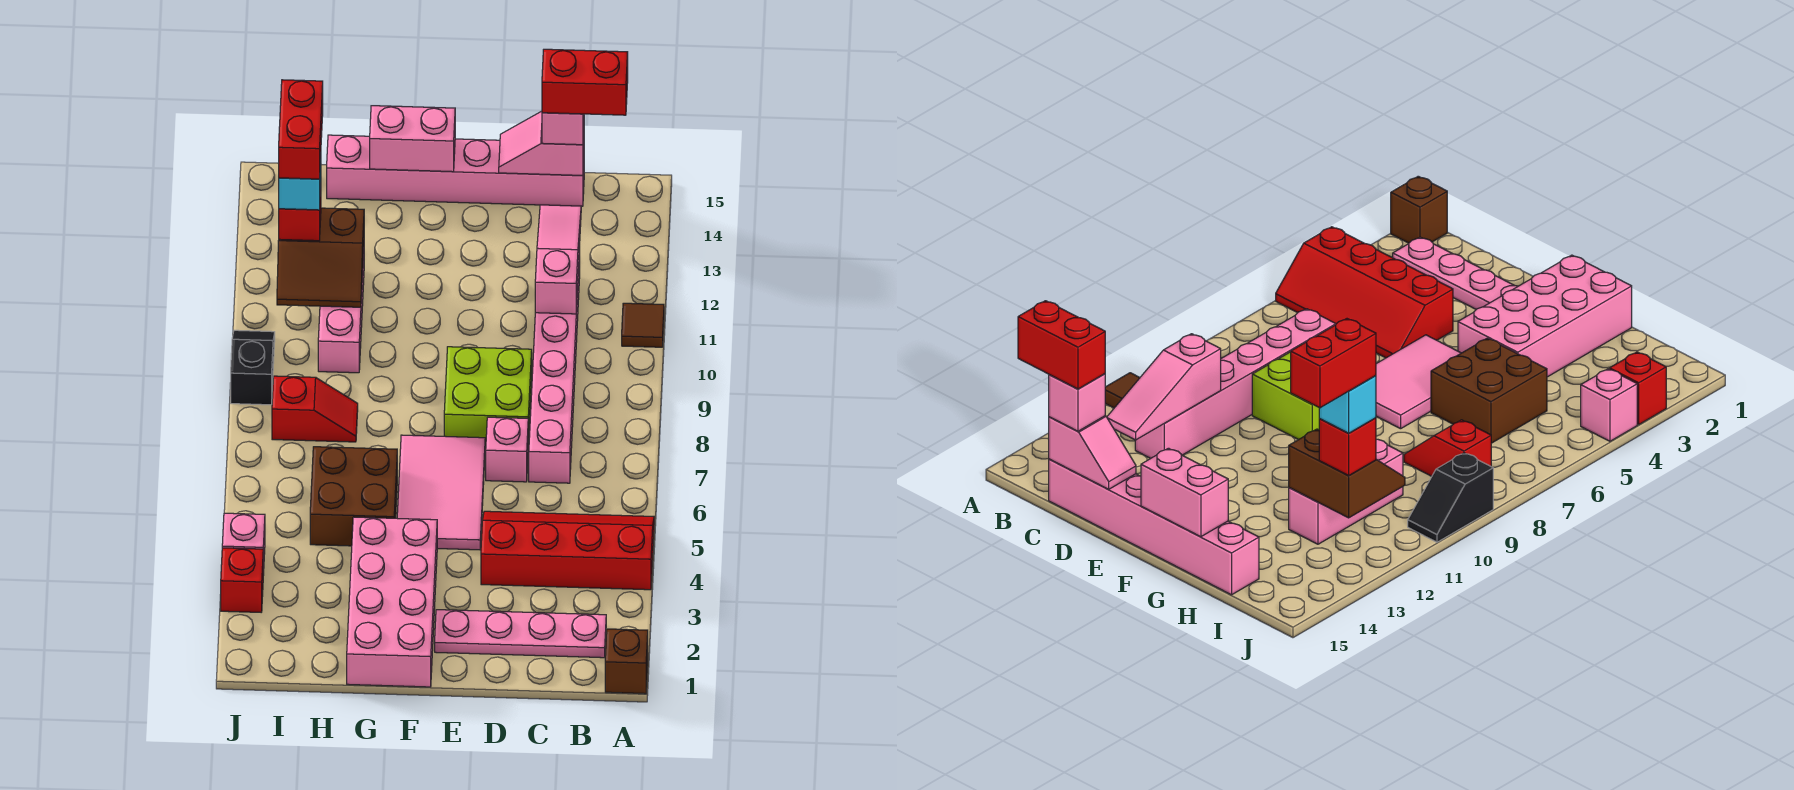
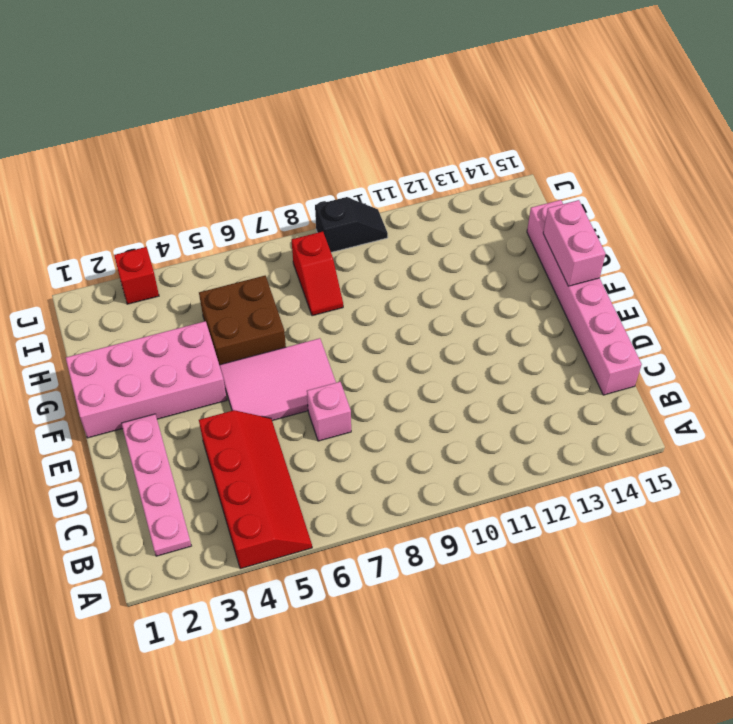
none -> brown brick A1 level 1
none -> brown tile A11 level 1
none -> pink brick C7:C12 level 1

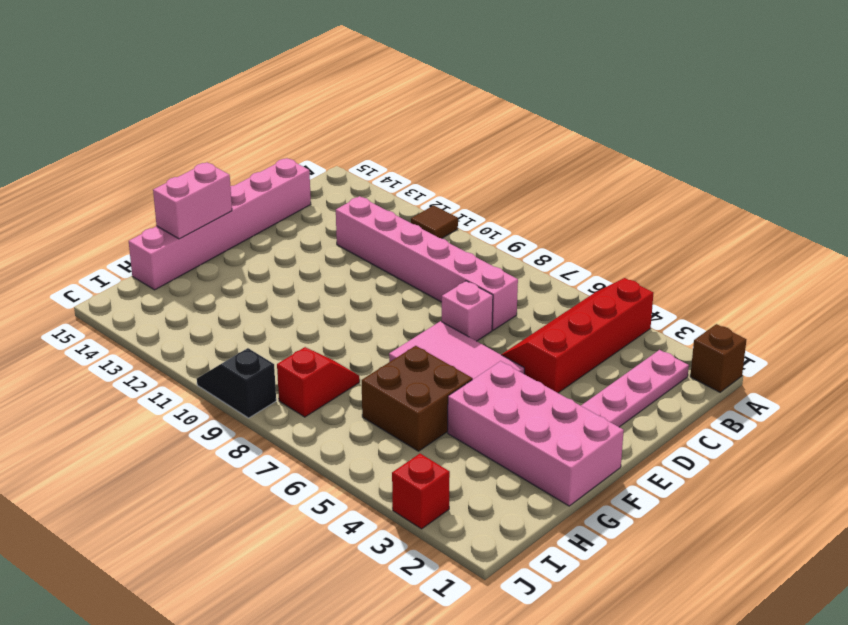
none -> lime brick D8:E9 level 1
none -> pink brick H10:H12 level 1
none -> pink brick J4 level 1

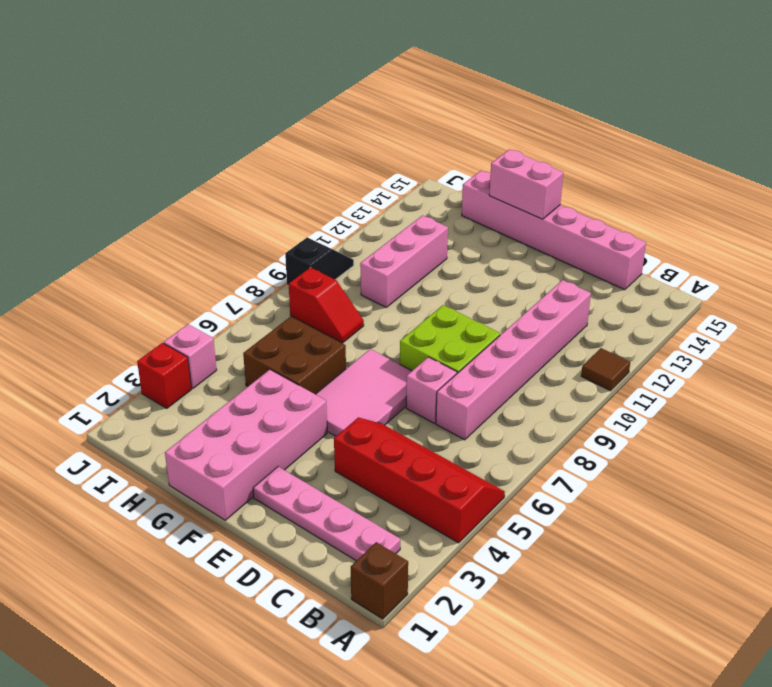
none -> pink slope C11:C13 level 2 top 11
none -> pink slope C15:D15 level 2 top C
none -> brown slope H11:I12 level 2 top 12

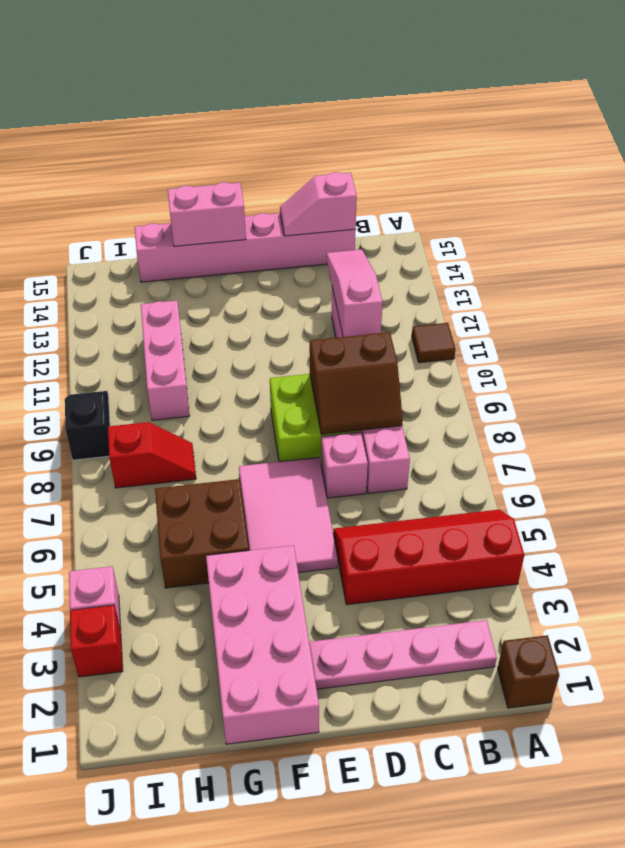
brown slope C8:D9 level 2 top 9 -> brown slope H11:I12 level 2 top 12
none -> pink brick C15 level 3
none -> red brick I12 level 3
none -> red brick B15:C15 level 4

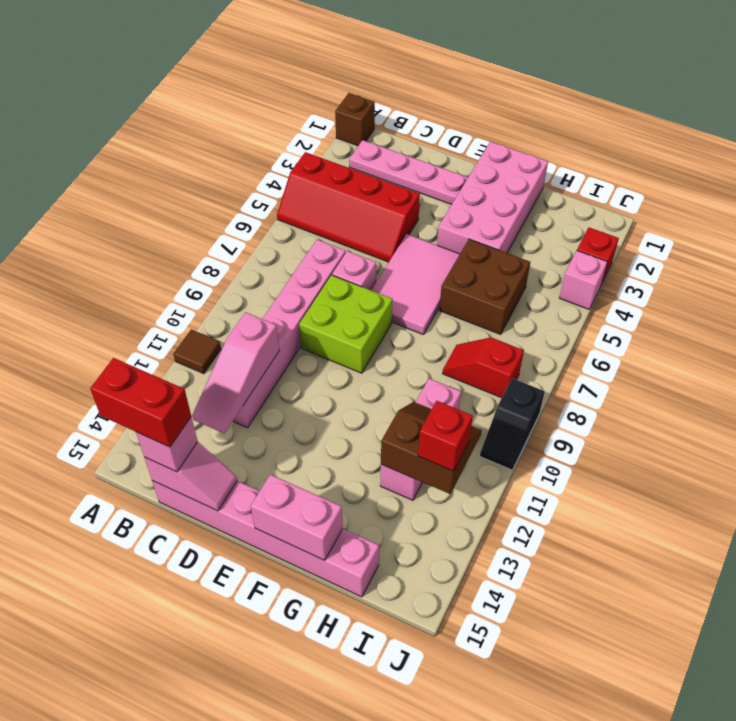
none -> cyan brick I12 level 4
none -> red brick I12:I13 level 5

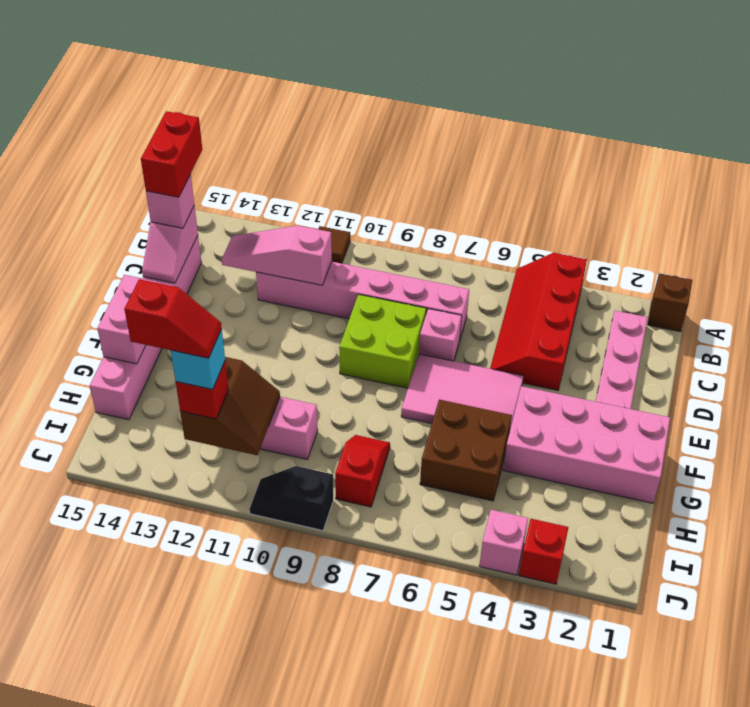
red slope I12:I13 level 5 top 13 -> red brick I12:I13 level 5

